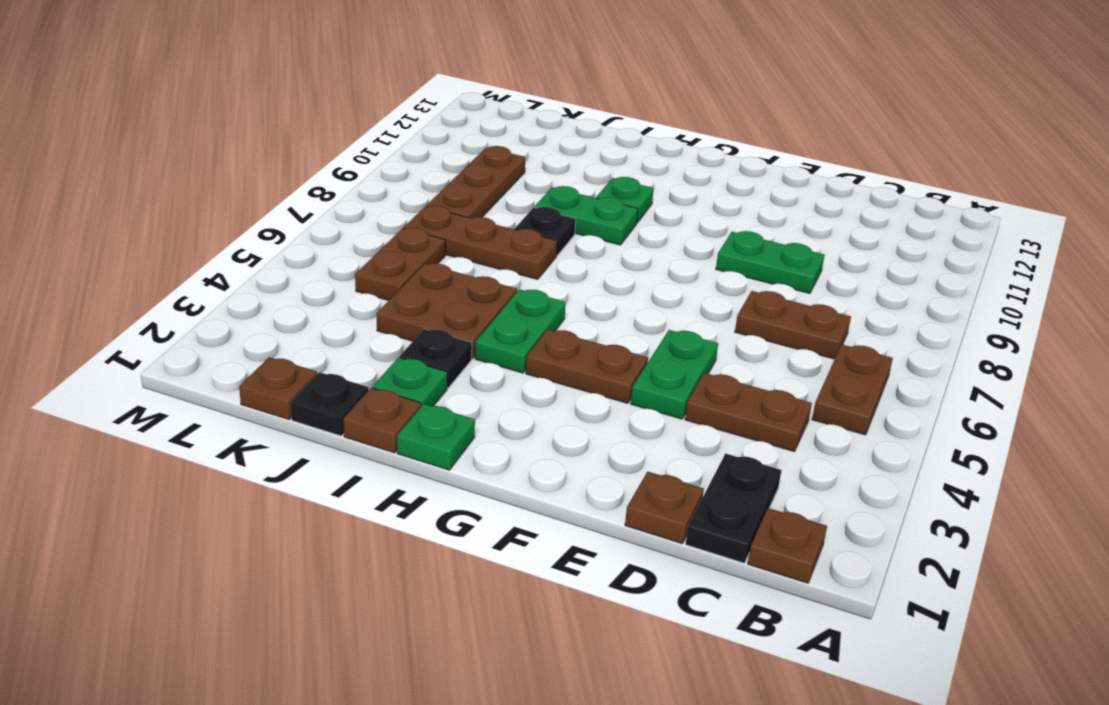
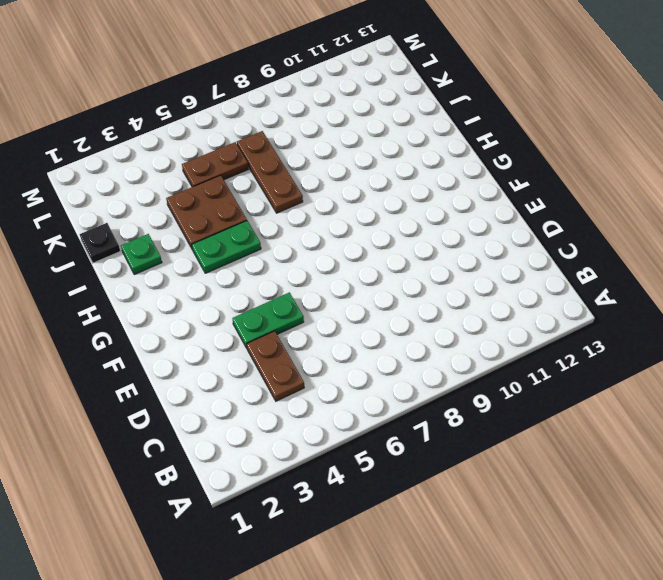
none -> brown plate B1 level 1
none -> brown plate B5:B6 level 1
none -> black plate C1:C2 level 1

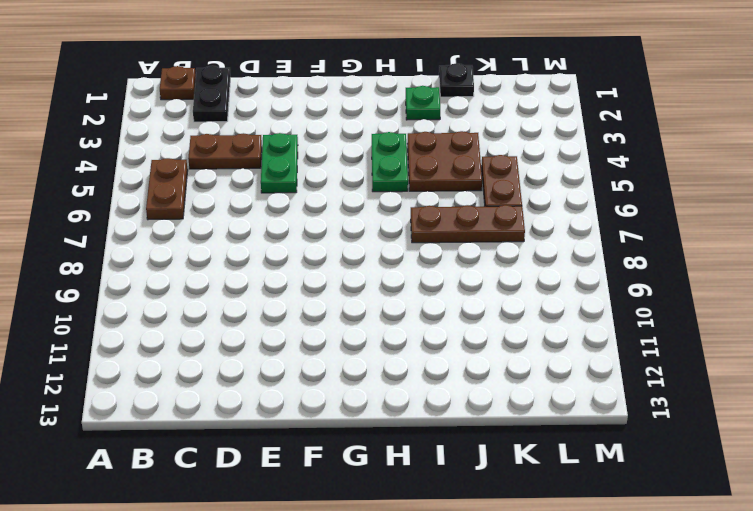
none -> brown plate C7:D7 level 1
none -> brown plate D1 level 1
none -> green plate D9:E9 level 1

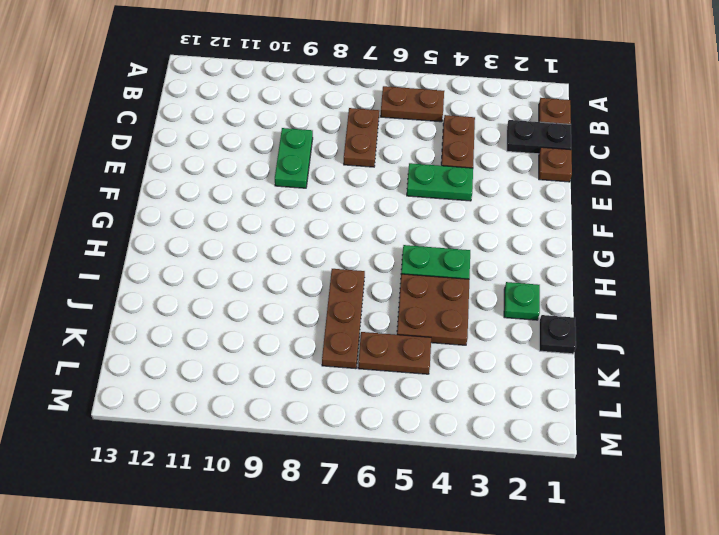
none -> brown plate F4:G4 level 1
none -> green plate H1 level 1
none -> green plate H9:I9 level 1

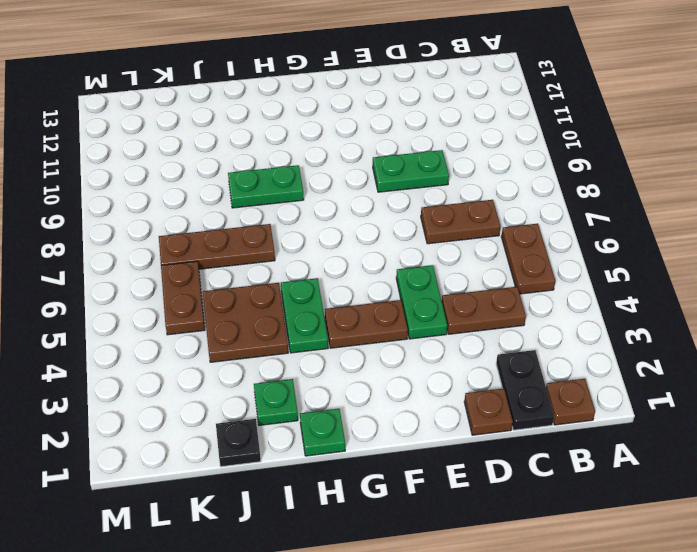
none -> green plate H10 level 1
none -> brown plate I1 level 1
none -> black plate I3 level 1

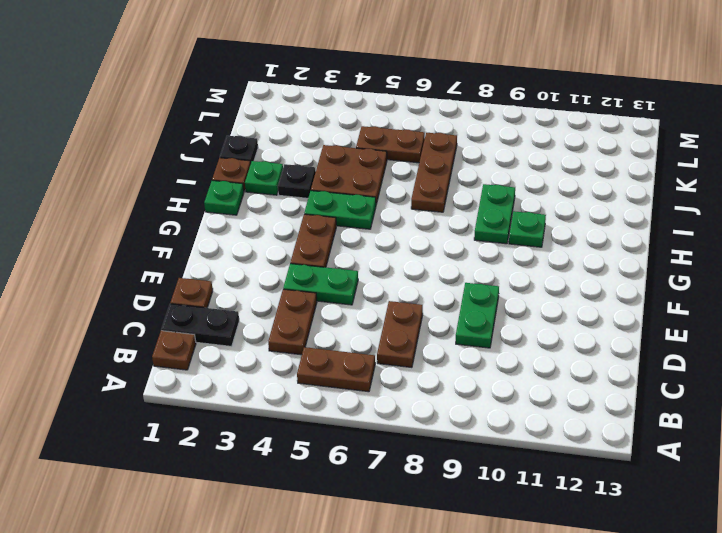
none -> black plate I8 level 1
none -> brown plate K1 level 1
none -> brown plate K8:K10 level 1

